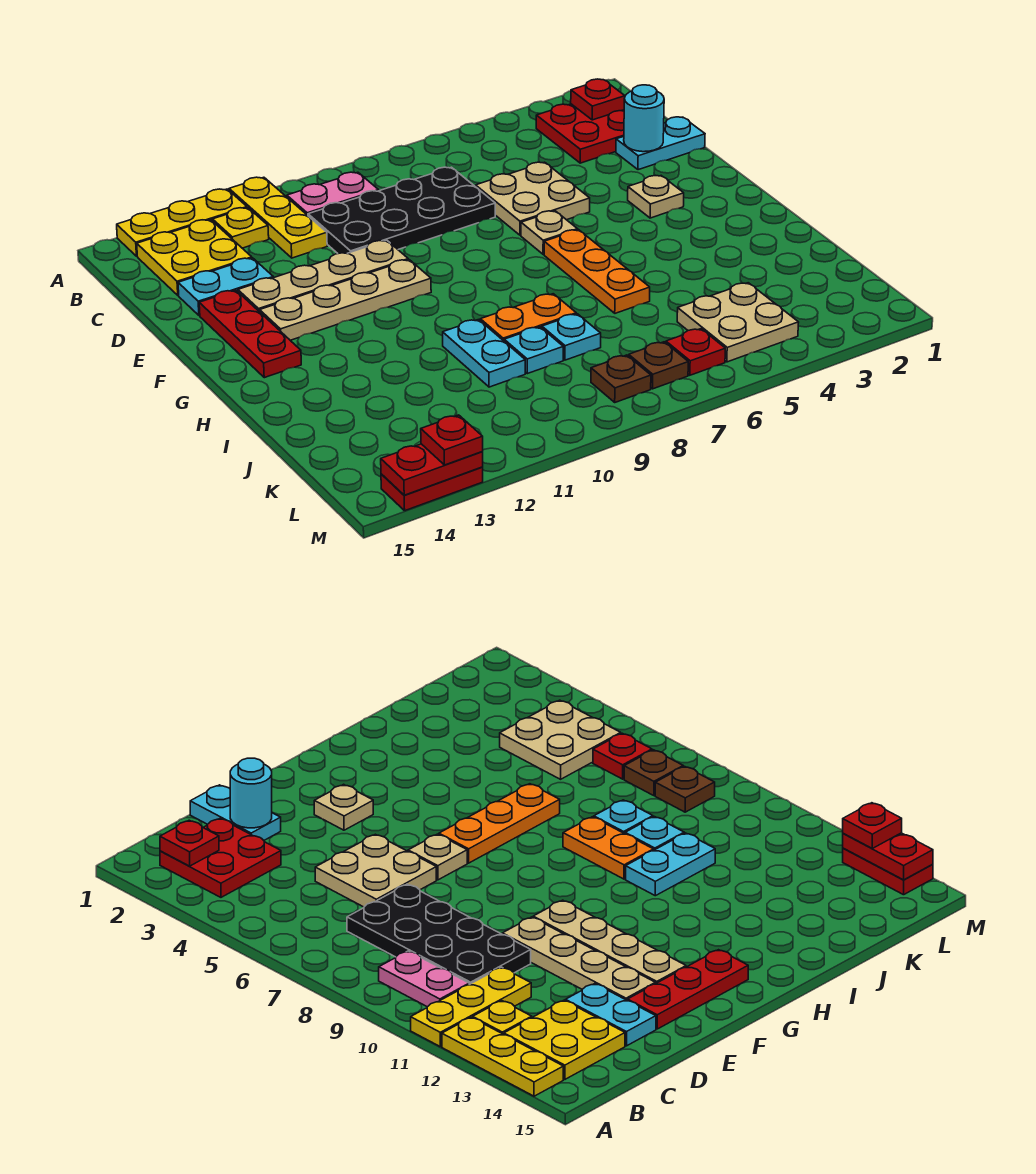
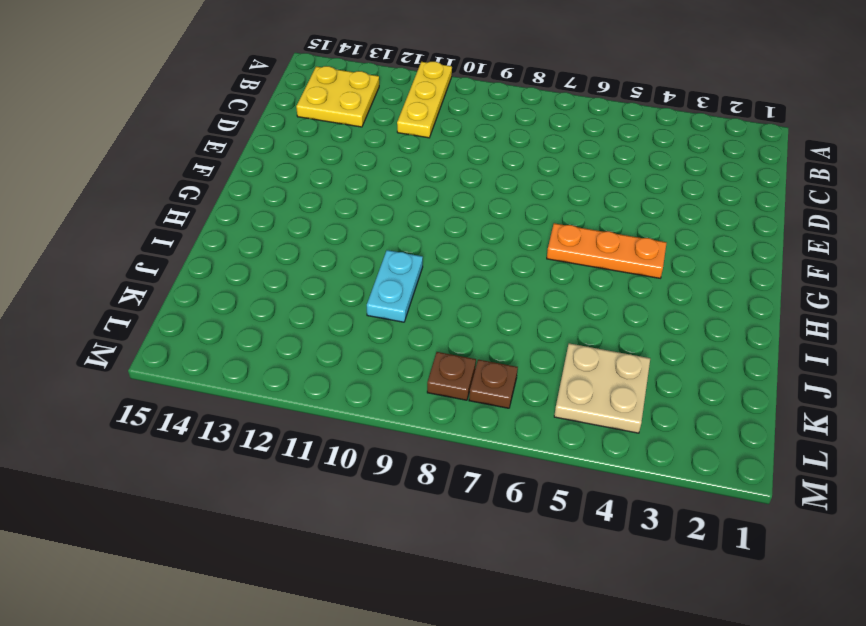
orange plate G4:G6 level 1 -> orange plate G6:I6 level 1
none -> yellow plate A12:A14 level 1
none -> red plate B2:C3 level 1
none -> pink plate B9:B10 level 1

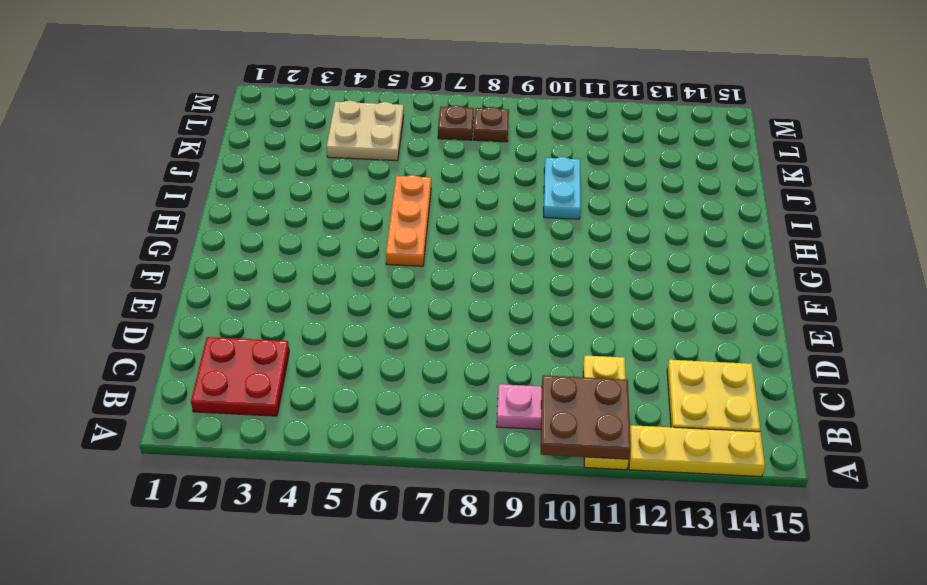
brown plate A10:B11 level 2 -> none
none -> yellow plate B12 level 1
none -> black plate C7:D10 level 1
none -> cyan plate D1:D2 level 1

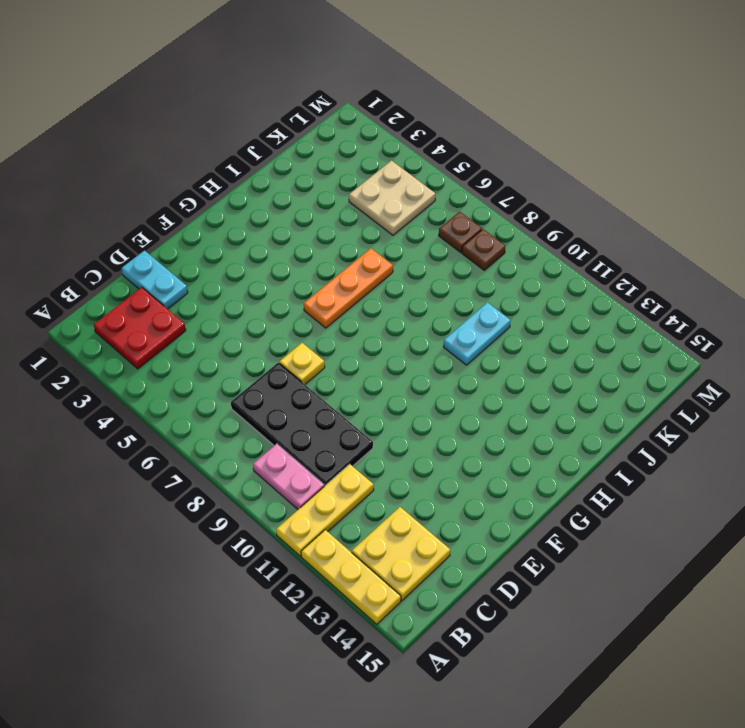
yellow plate E7 level 1 -> yellow plate B12 level 1
none -> tan plate D5:E6 level 1
none -> cyan plate D13:D14 level 1
none -> tan plate E10:E13 level 1

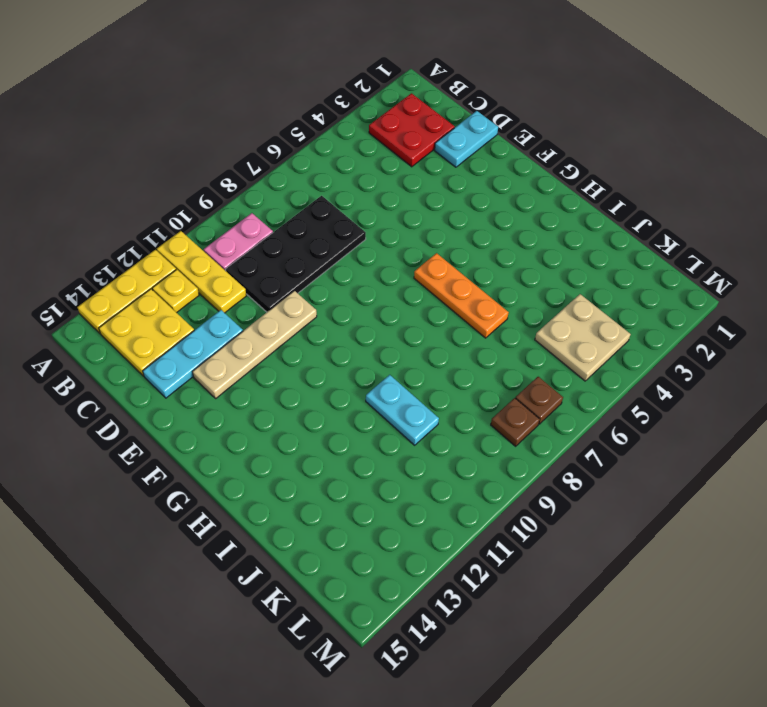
cyan plate D12:D14 level 1 -> cyan plate D13:D14 level 1
none -> tan plate D5:E6 level 1
none -> red plate E14:G14 level 1
none -> tan plate F3 level 1

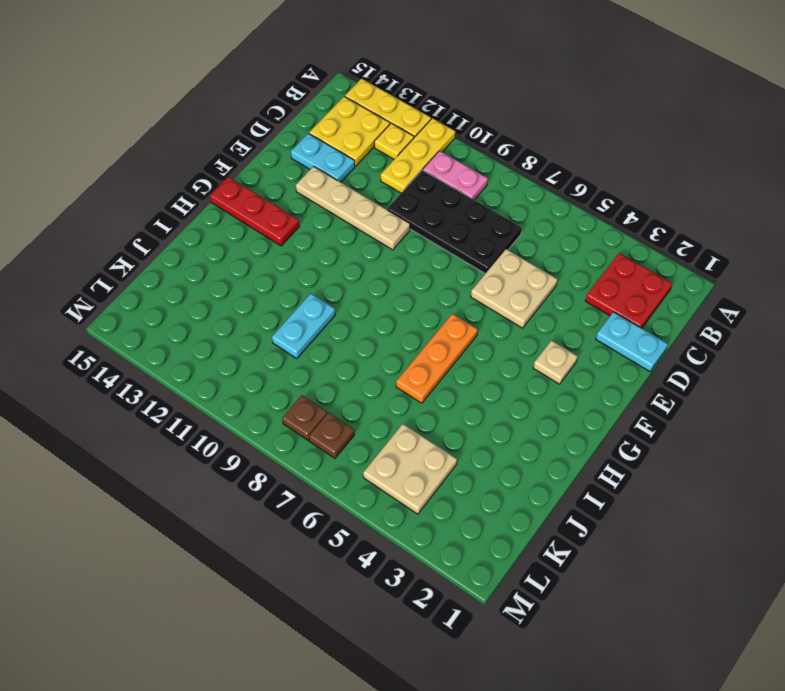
red plate G13:G15 level 1 -> red plate E14:G14 level 1
none -> tan plate F6 level 1
none -> tan plate F10:F13 level 1
none -> orange plate I8:I9 level 1

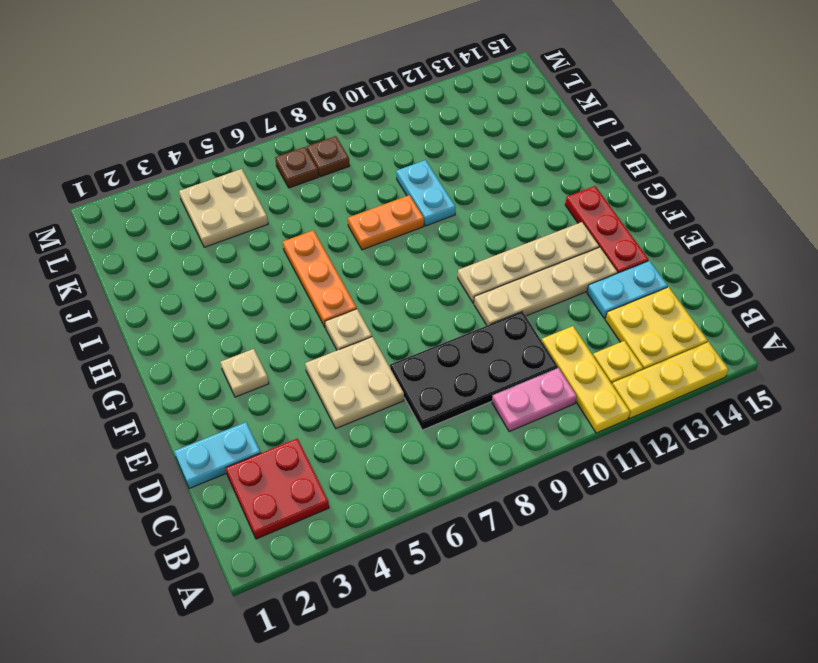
none -> cyan plate J8 level 1
none -> cyan plate J9 level 1
none -> red plate L6 level 1

